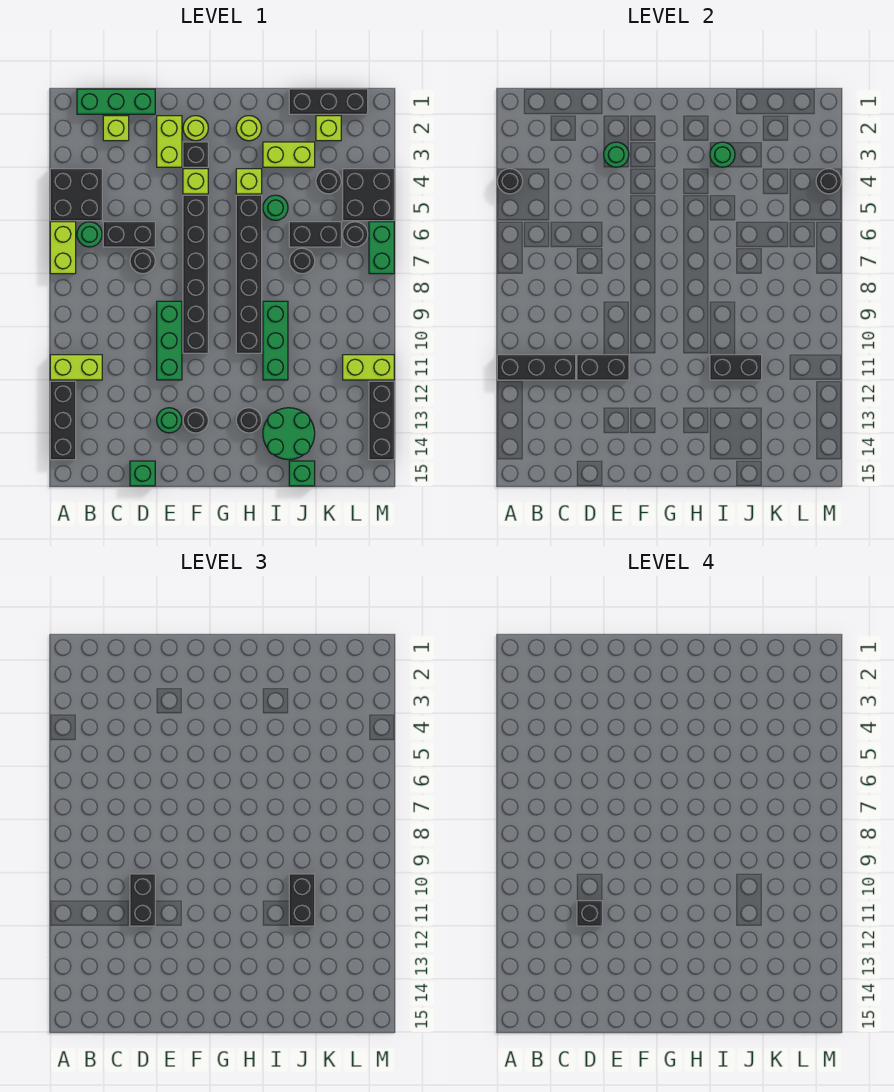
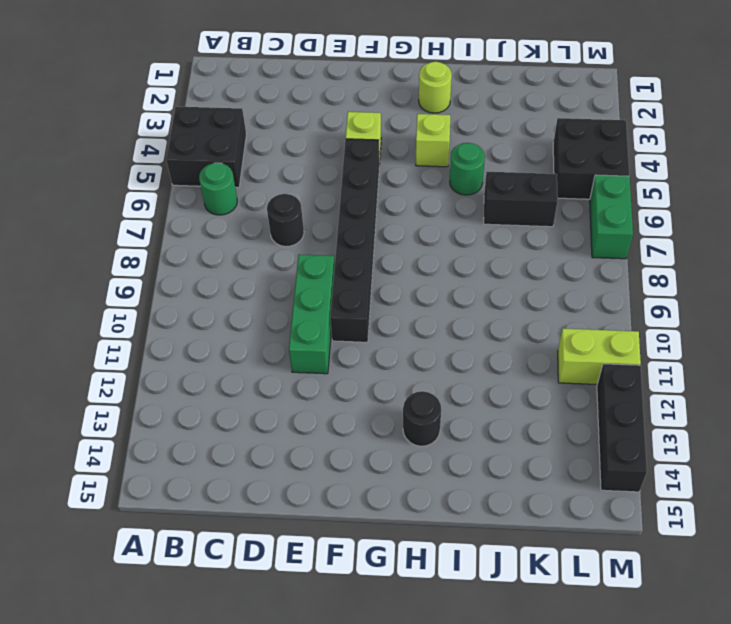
none -> lime brick A6:A7 level 1
none -> lime brick A11:B11 level 1
none -> black brick A12:A14 level 1
none -> green brick B1:D1 level 1

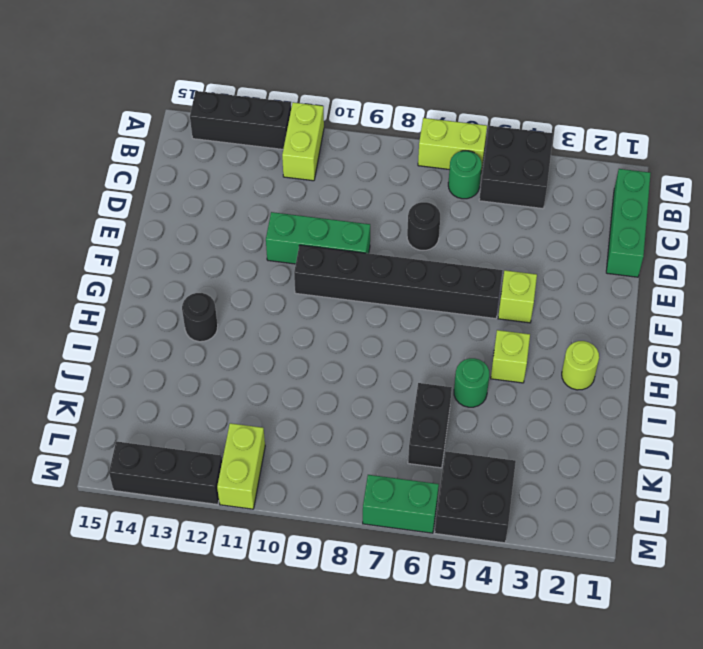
none -> lime brick C2 level 1
none -> black brick C6:D6 level 1
none -> green brick D15 level 1
none -> lime brick E2:E3 level 1

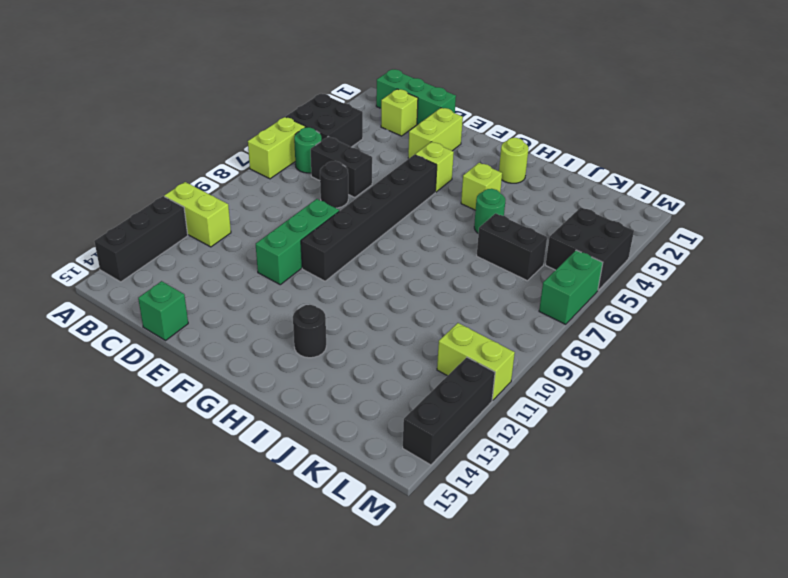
none -> green round brick E13 level 1
none -> lime round brick F2 level 1
none -> black brick F3 level 1
none -> black round brick F13 level 1

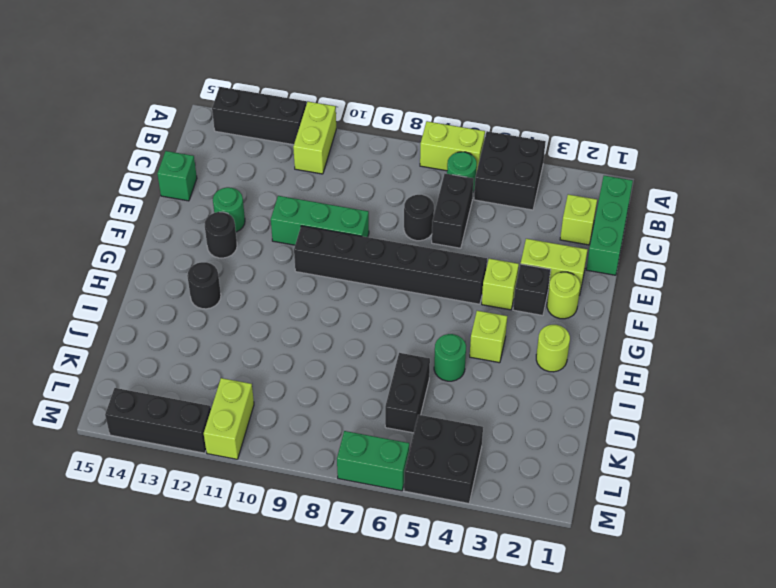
none -> black brick H5:H10 level 1
none -> lime brick I3:J3 level 1
none -> green brick I9:I11 level 1
none -> green round brick I13:J14 level 1

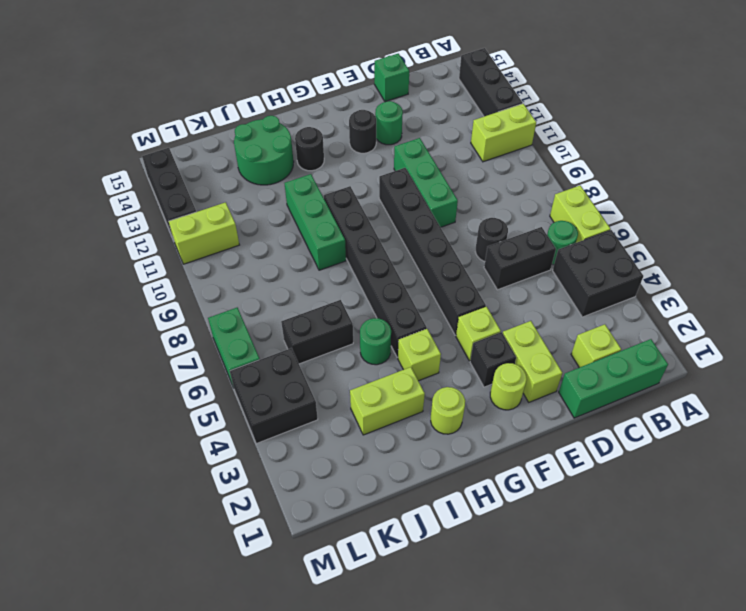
none -> black brick J1:L1 level 1
none -> black round brick J7 level 1
none -> green brick J15 level 1
none -> lime brick K2 level 1

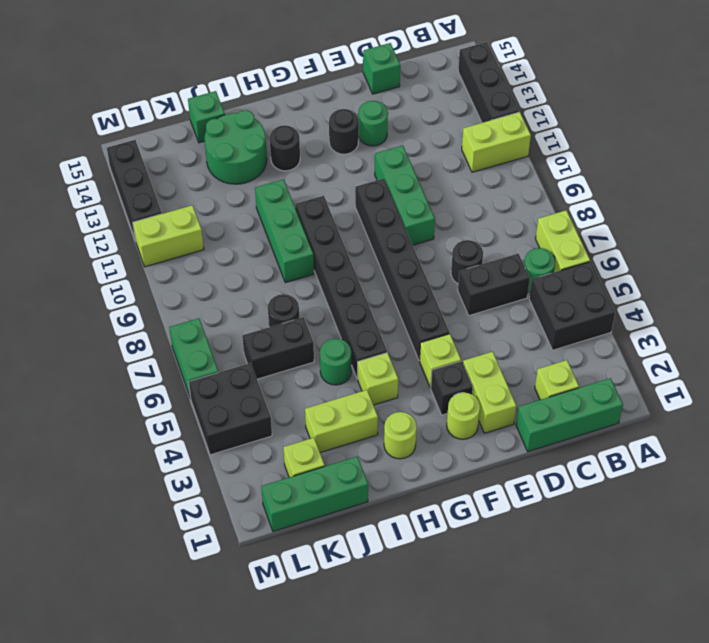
green brick J1:L1 level 1 -> black brick J1:L1 level 1
none -> black round brick K4 level 1
none -> black round brick L6 level 1
none -> black round brick A4 level 2
none -> black brick A11:C11 level 2

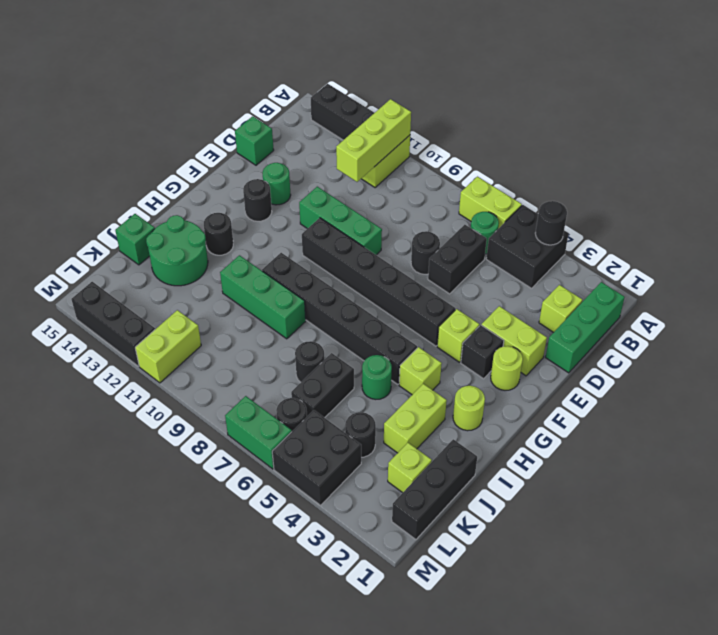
lime brick A11:C11 level 2 -> black brick A11:C11 level 2
none -> black brick D11:E11 level 2
none -> green round brick E3 level 2
none -> green round brick I3 level 2
none -> black brick I11:J11 level 2

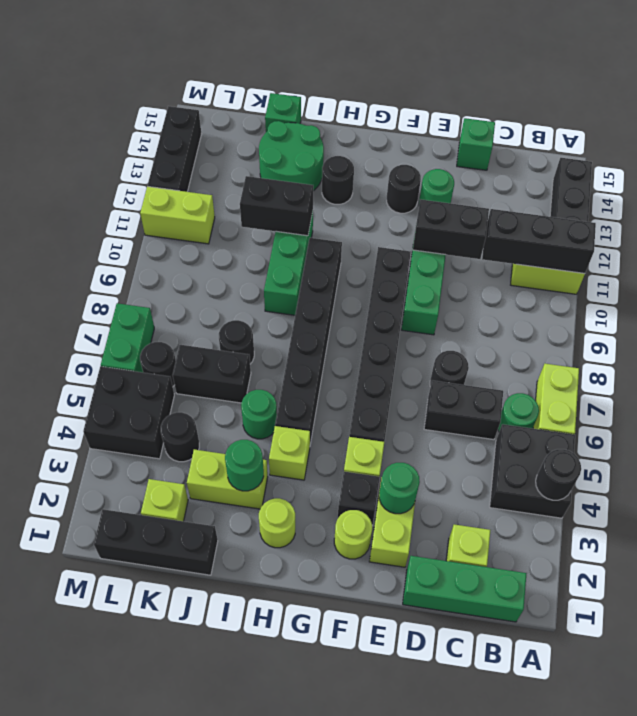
none -> black round brick M4 level 2
none -> black brick D10:D11 level 3
none -> black brick J10:J11 level 3
none -> black brick D11 level 4

